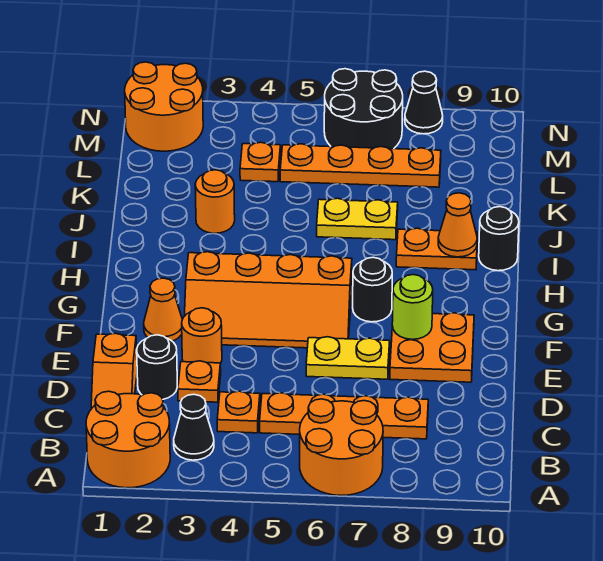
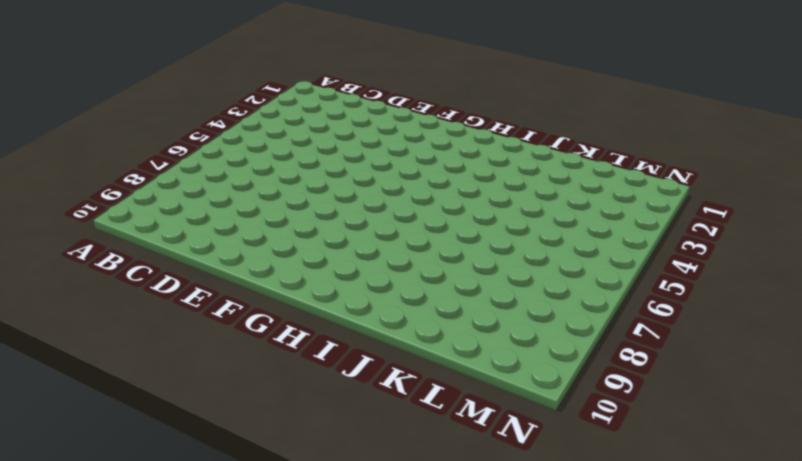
none -> orange round brick A1:B2 level 1
none -> orange round brick A6:B7 level 1
none -> black cone B3 level 1

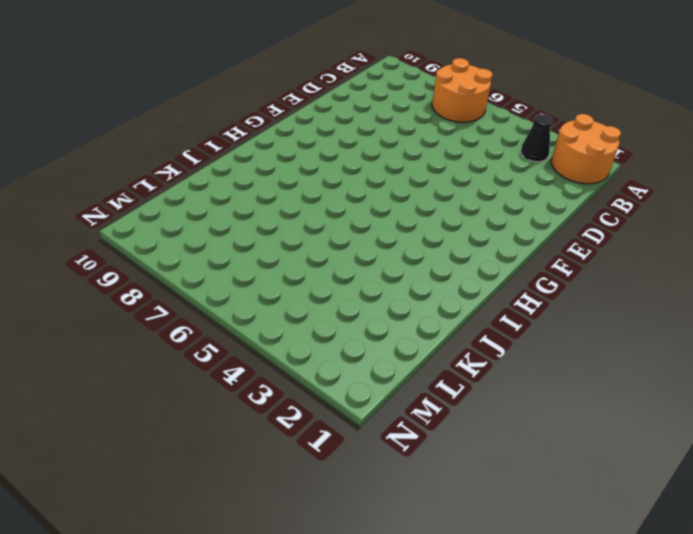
none -> orange slope C1:D1 level 1 top D
none -> orange plate C4 level 1
none -> orange plate C5:C8 level 1

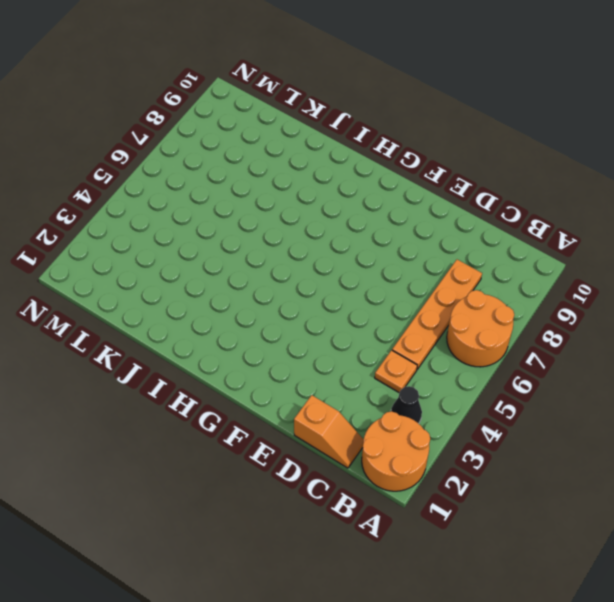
none -> black round brick D2 level 1
none -> orange plate D3 level 1
none -> orange round brick E3 level 1

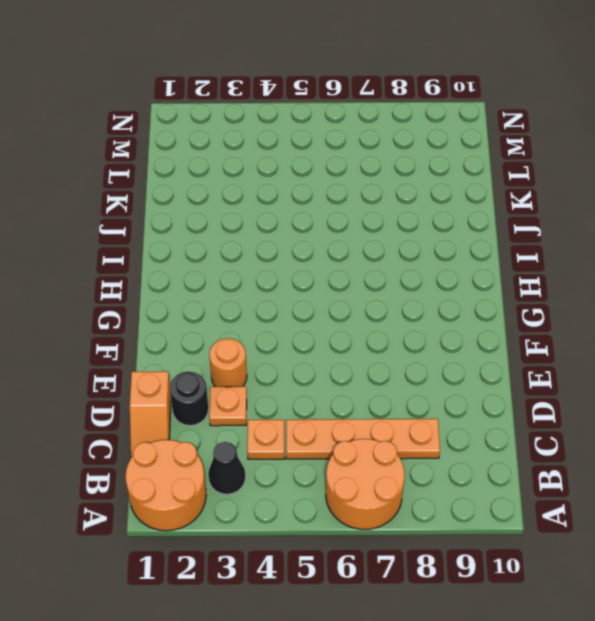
none -> yellow plate E6:E7 level 1
none -> orange plate E8:F9 level 1
none -> orange cone F2 level 1

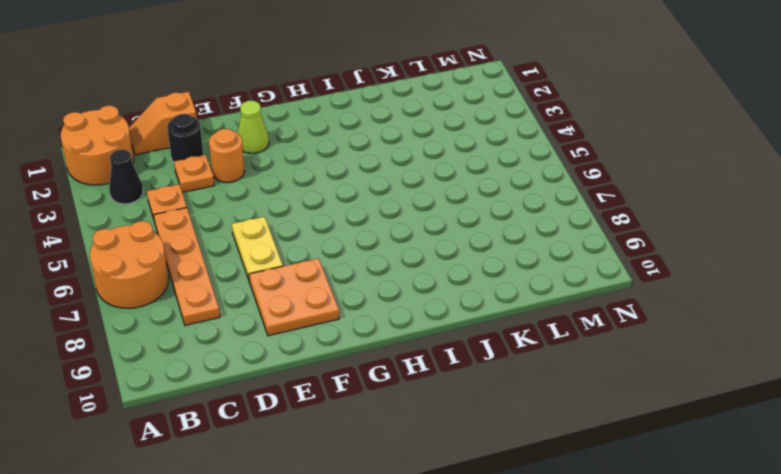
lime cone F2 level 1 -> orange cone F2 level 1
none -> orange slope F3:G6 level 1 top G
none -> black round brick G7 level 1
none -> orange plate I8:I9 level 1

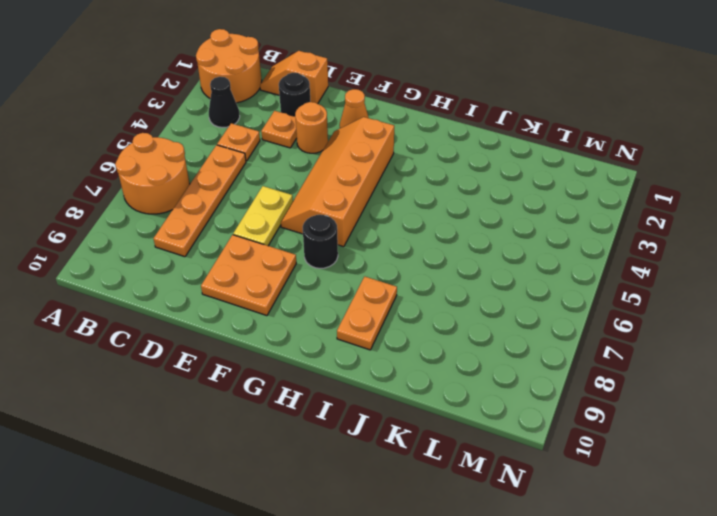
none -> black round brick I10 level 1
none -> orange round brick J3 level 1
none -> yellow plate J6:J7 level 1

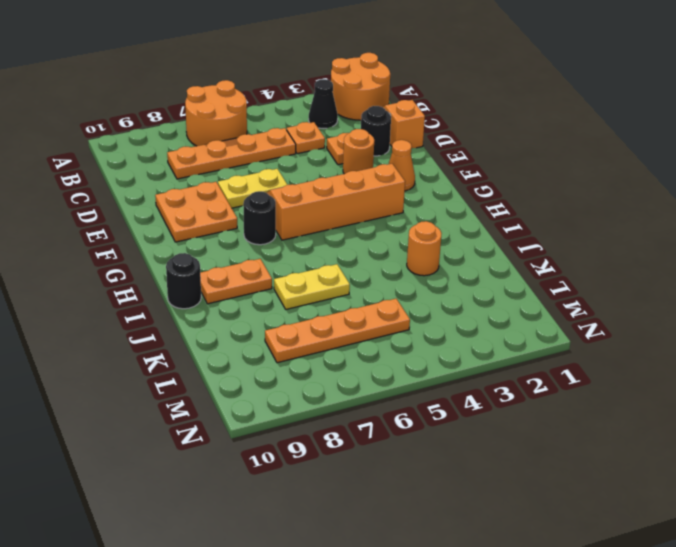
none -> orange plate L4 level 1
none -> orange round brick M1:N2 level 1
none -> black round brick M6:N7 level 1

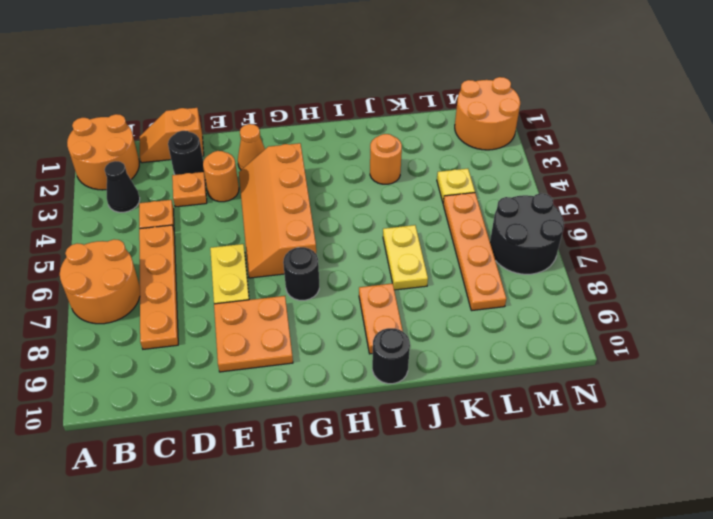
yellow plate L4 level 1 -> orange plate L4 level 1
none -> black cone N8 level 1
none -> lime round brick F8 level 2
none -> orange cone I9 level 2

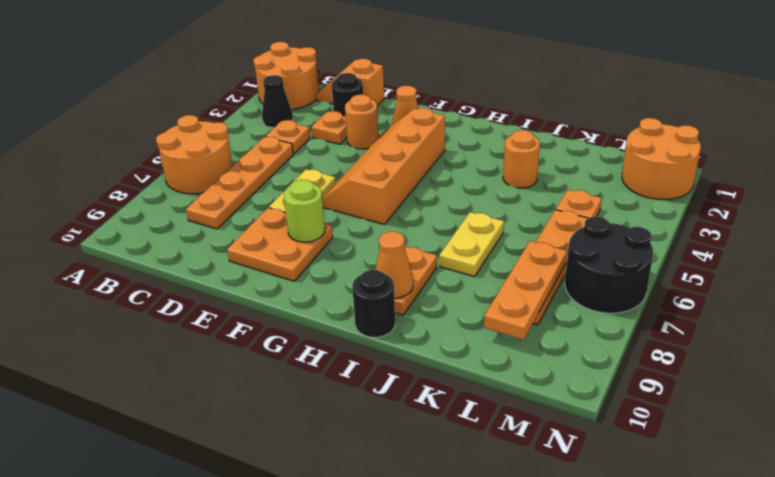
orange plate L7:L9 level 2 -> none
none -> black round brick G7 level 1
none -> black cone N8 level 1

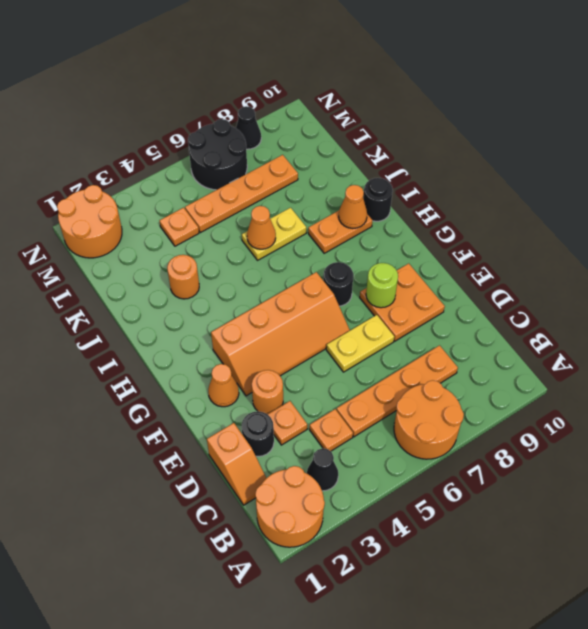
orange cone J6 level 2 -> none

